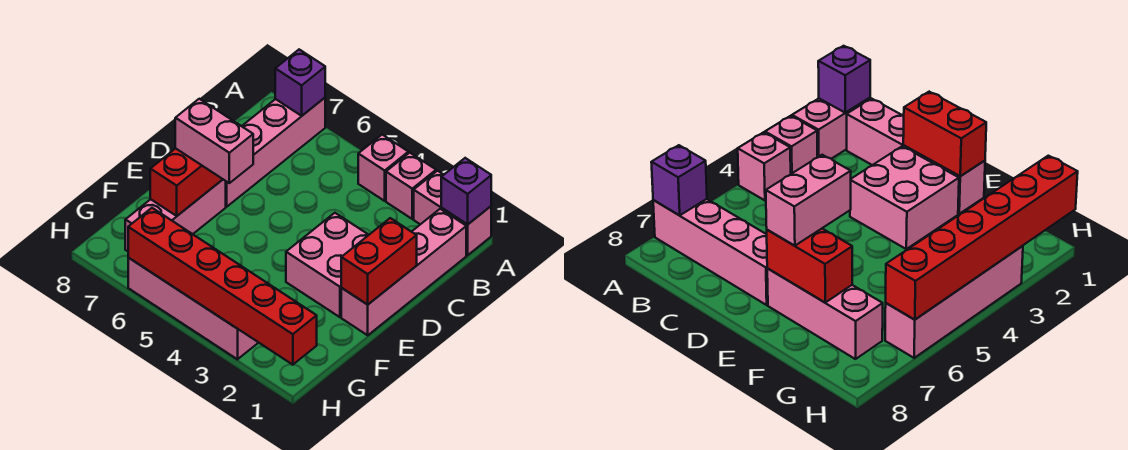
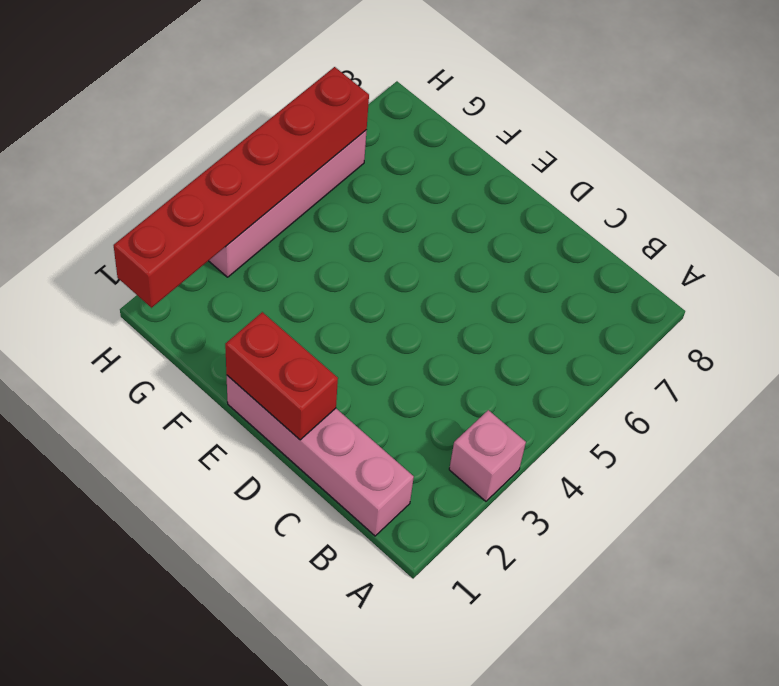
none -> pink brick A1:A2 level 1
none -> pink brick A4 level 1
none -> pink brick A7:D7 level 1

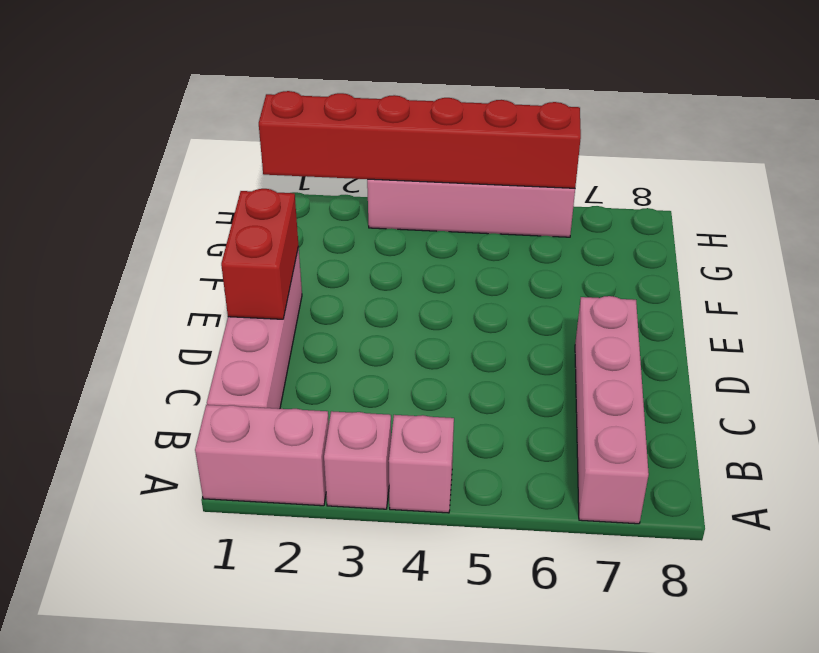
none -> pink brick D2:E3 level 1
none -> pink brick E7:G7 level 1
none -> purple brick A1 level 2

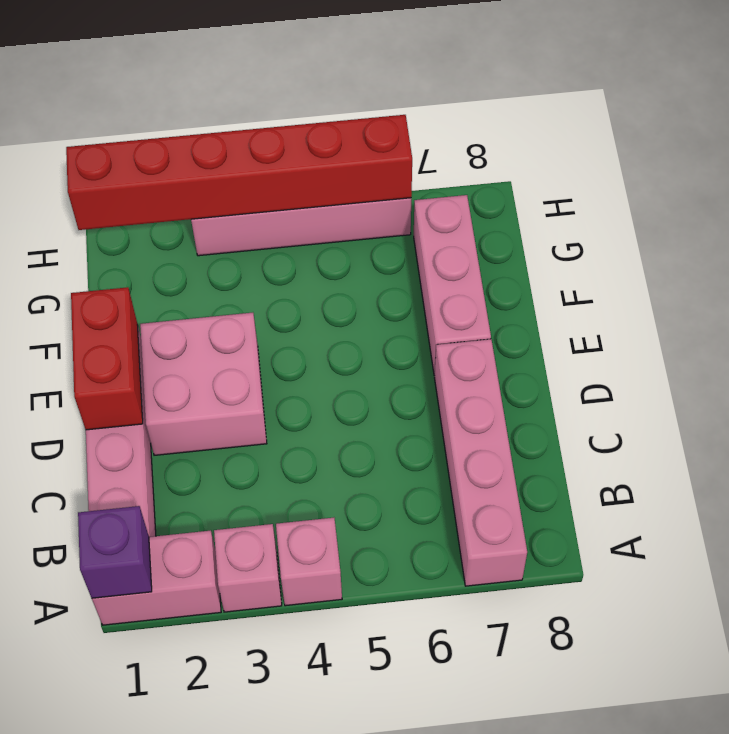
none -> purple brick A7 level 2
none -> red brick E7:F7 level 2
none -> pink brick E6:E7 level 3

